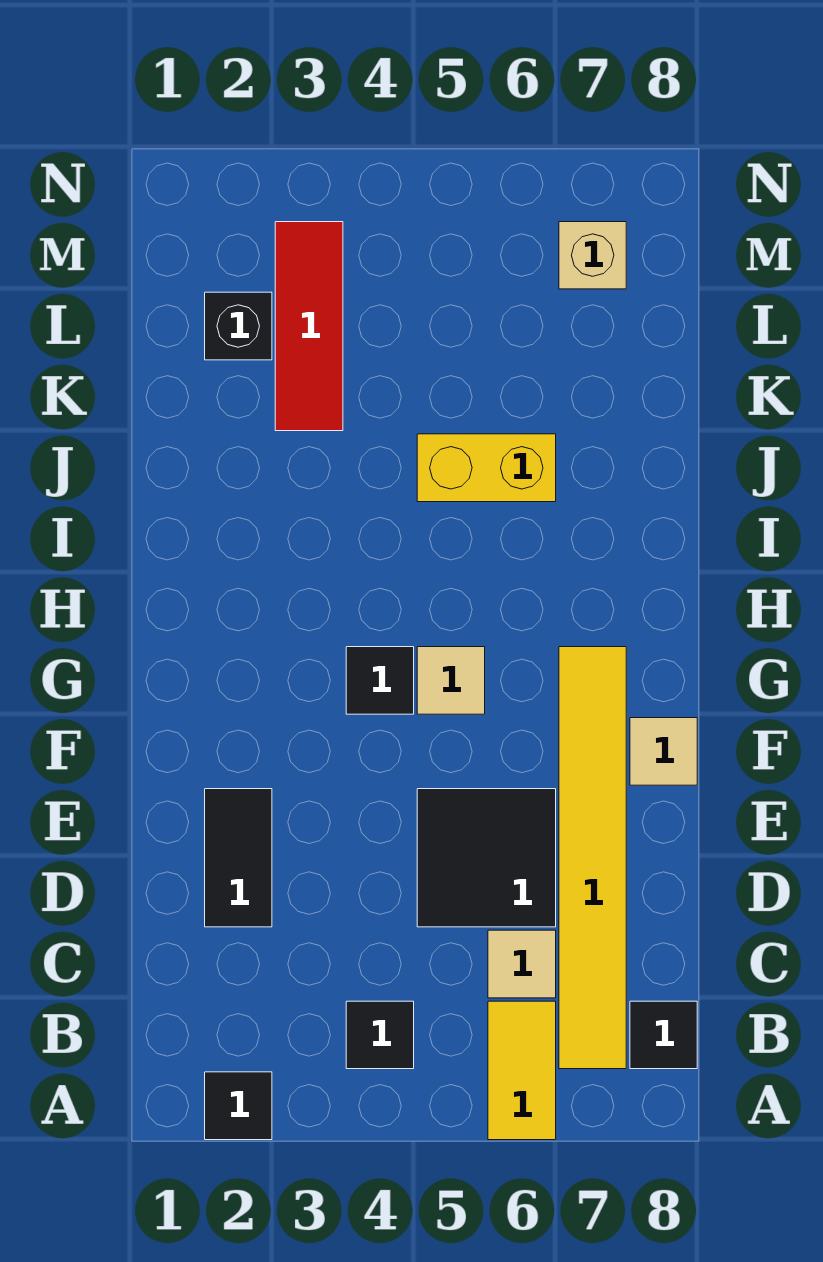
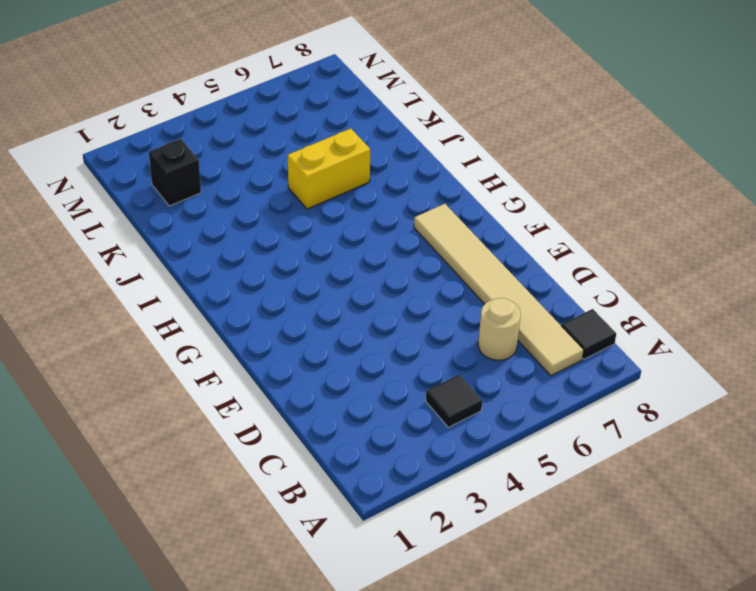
tan tile B7:G7 level 1 -> yellow tile B7:G7 level 1
tan round brick C6 level 1 -> tan tile C6 level 1
none -> black tile A2 level 1
none -> yellow tile A6:B6 level 1
none -> black tile D2:E2 level 1

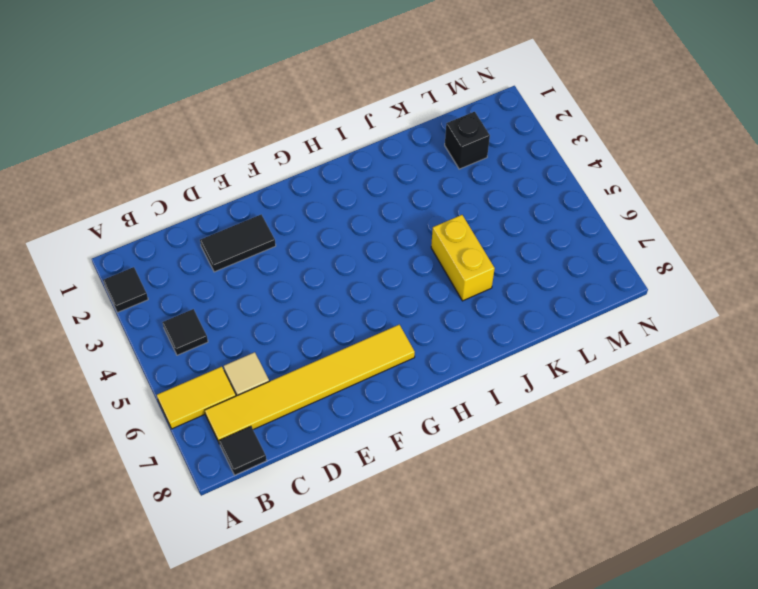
none -> black tile D5:E6 level 1
none -> tan tile F8 level 1
none -> black tile G4 level 1

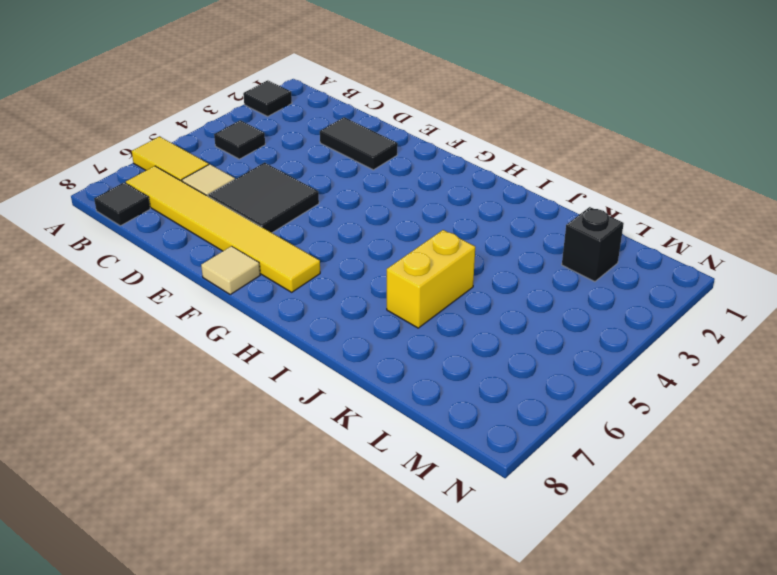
none -> black tile G4 level 1
none -> tan tile G5 level 1
none -> red tile K3:M3 level 1

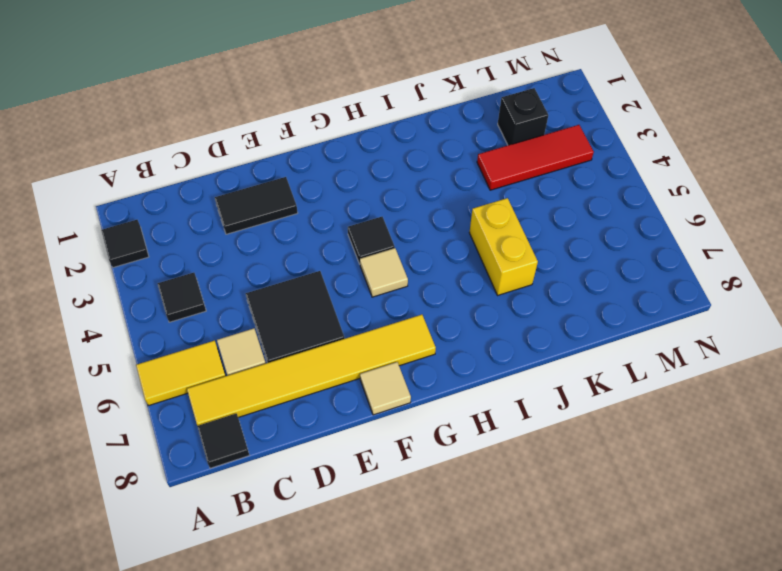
none -> tan brick M7 level 1

